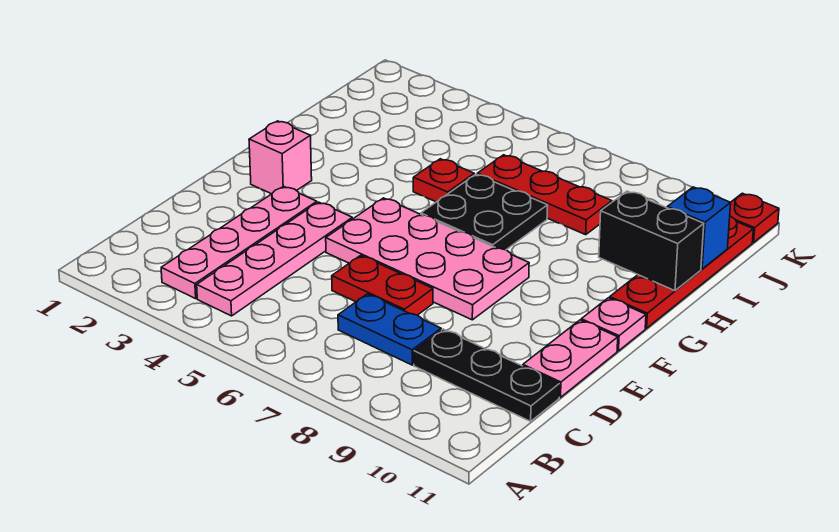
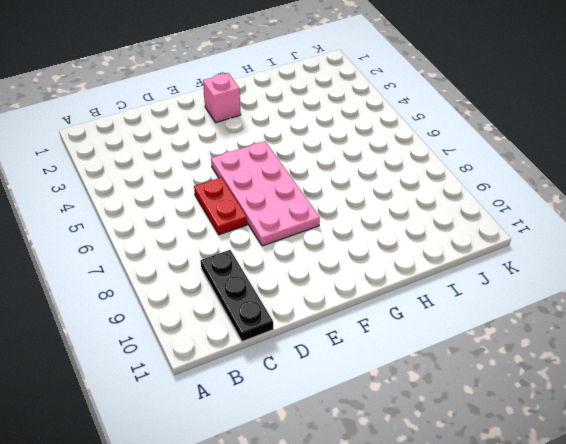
none -> pink plate B3:E3 level 1
none -> pink plate B4:E4 level 1
none -> blue plate C7:C8 level 1

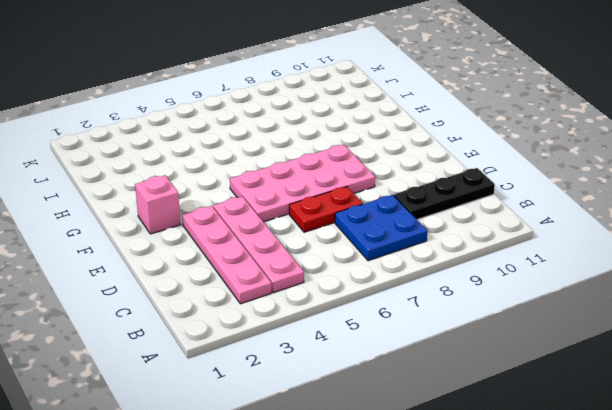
blue plate B7:C8 level 1 -> blue plate C7:C8 level 1
none -> pink plate D11:E11 level 1
none -> pink plate F11 level 1
none -> black plate G6:H7 level 1

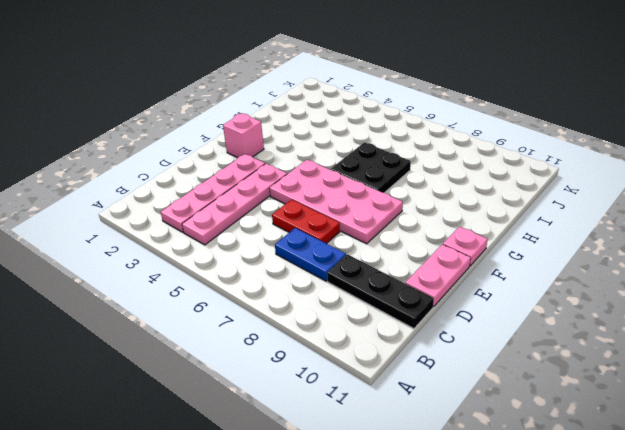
none -> red plate G11:J11 level 1
none -> red plate H5 level 1
none -> red plate I6:I8 level 1

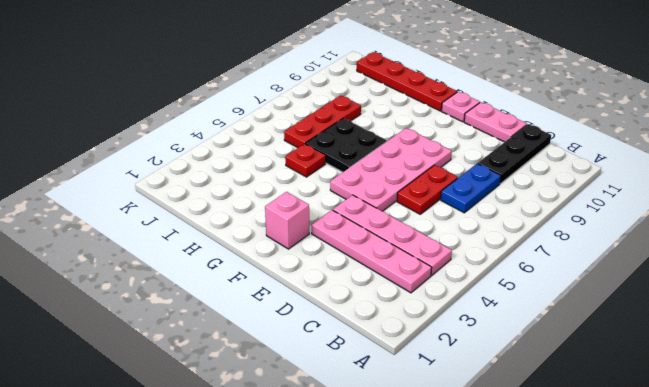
none -> red plate K11 level 1
none -> black brick H10:H11 level 2
none -> blue brick I11 level 2

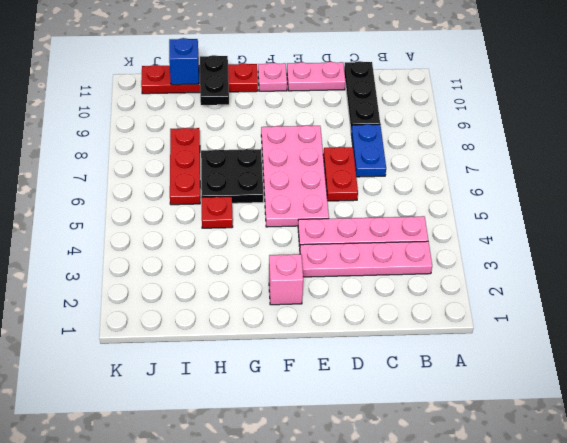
black plate H10:H11 level 2 -> black brick H10:H11 level 2
none -> red plate K11 level 1

